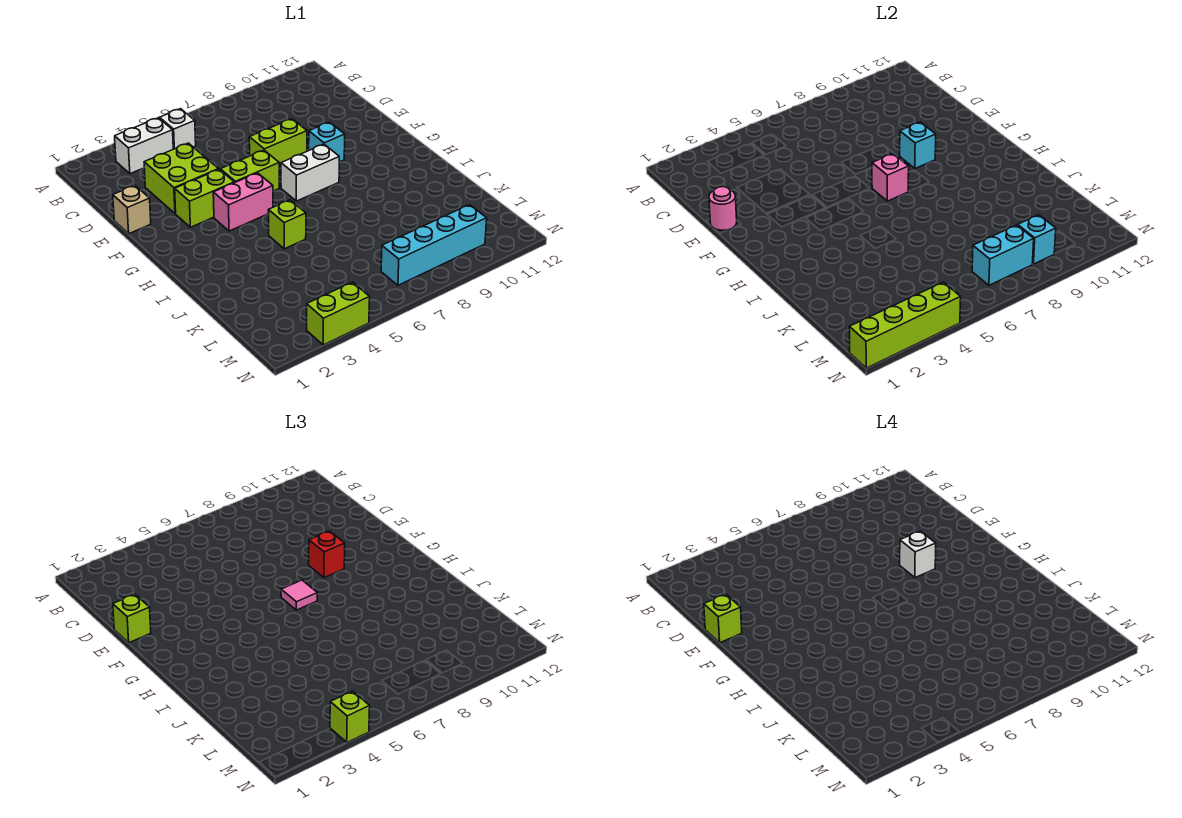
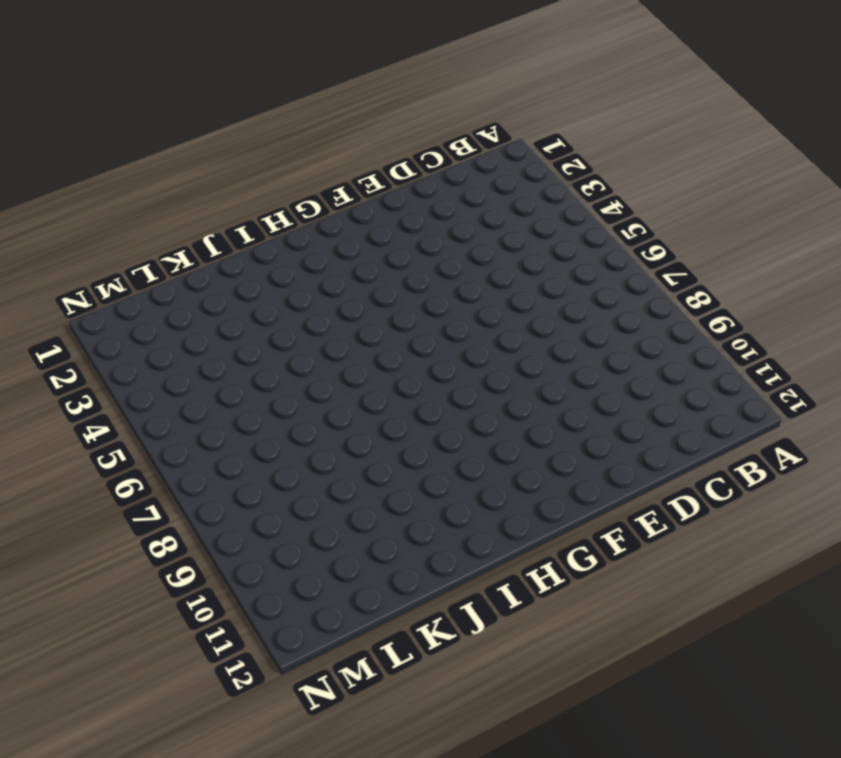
none -> white brick B3:B4 level 1
none -> white brick B5 level 1
none -> lime brick D3:E4 level 1

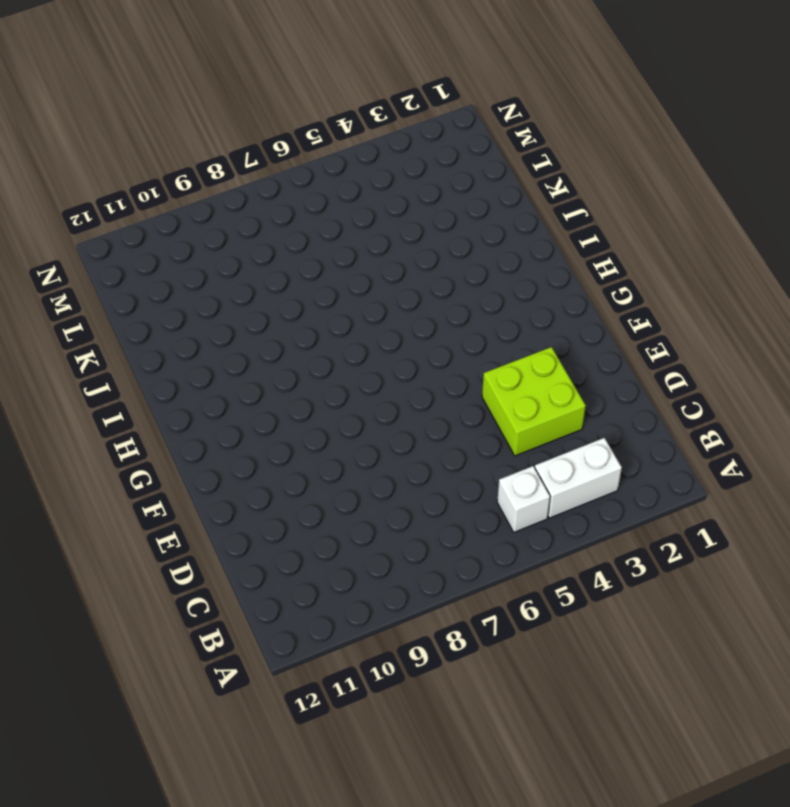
none -> tan brick E1 level 1
none -> lime brick E7:E8 level 1
none -> lime brick F3:F4 level 1

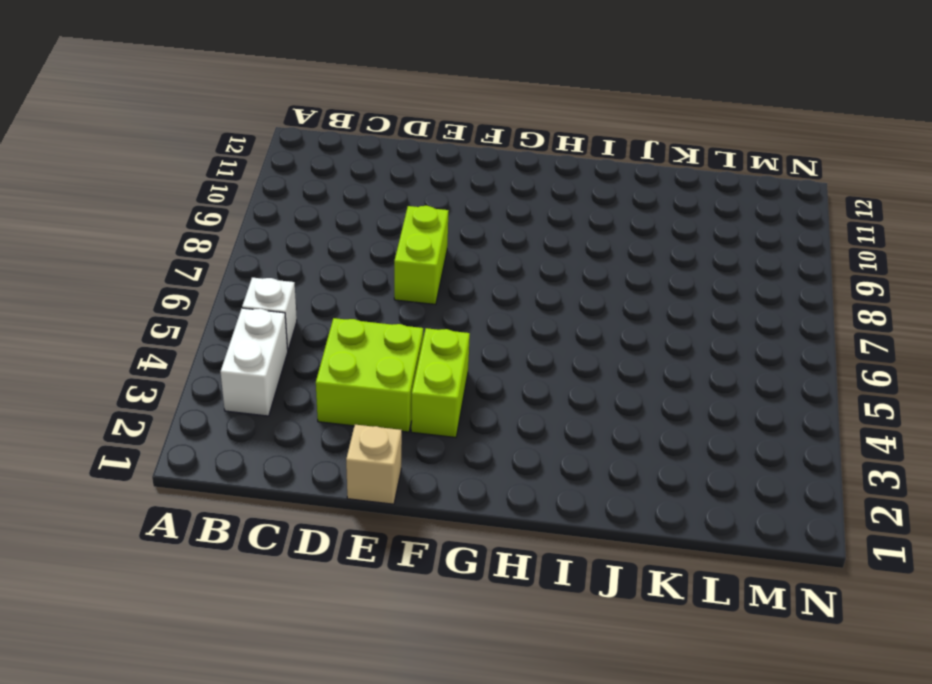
none -> lime brick F5:F6 level 1
none -> cyan brick F9 level 1
none -> pink brick G4:G5 level 1

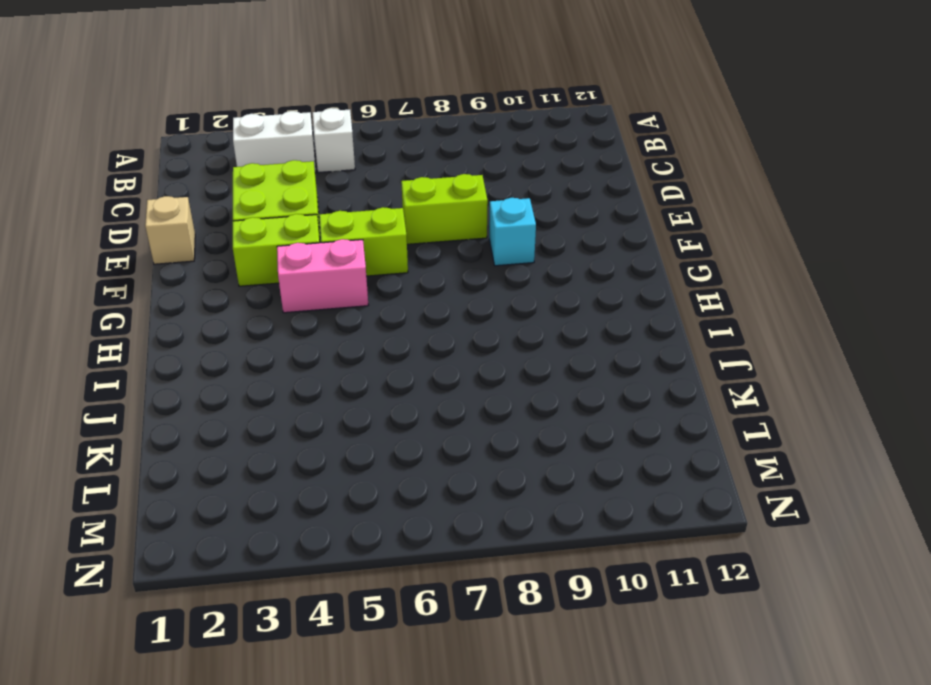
none -> white brick G7:G8 level 1
none -> lime brick I5 level 1
none -> cyan brick M7:M10 level 1

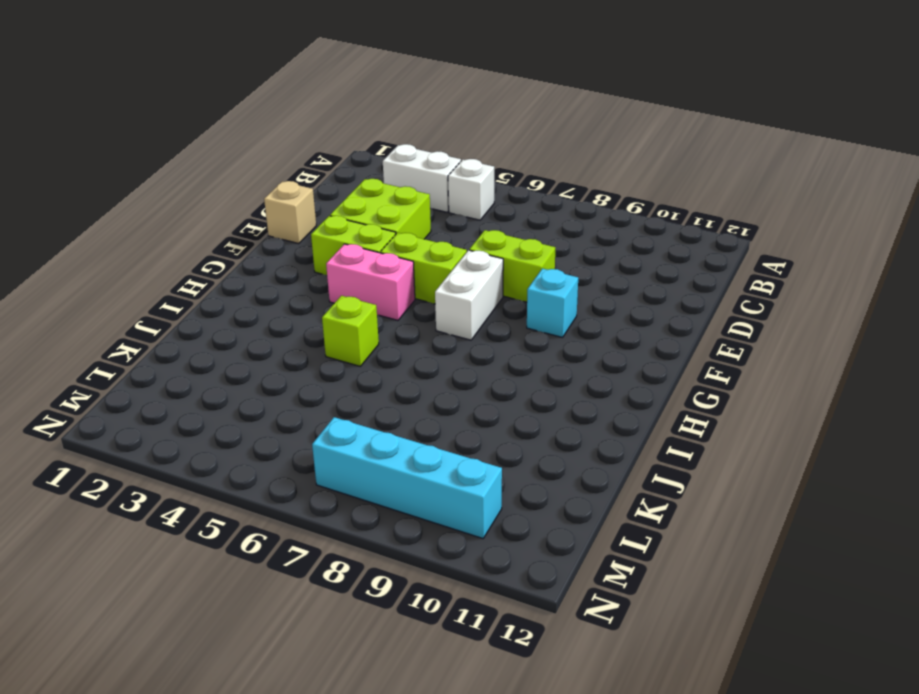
white brick F7:G7 level 1 -> white brick G7:G8 level 1
none -> lime brick N3:N4 level 1
none -> pink round brick E1 level 2
none -> cyan brick F9 level 2

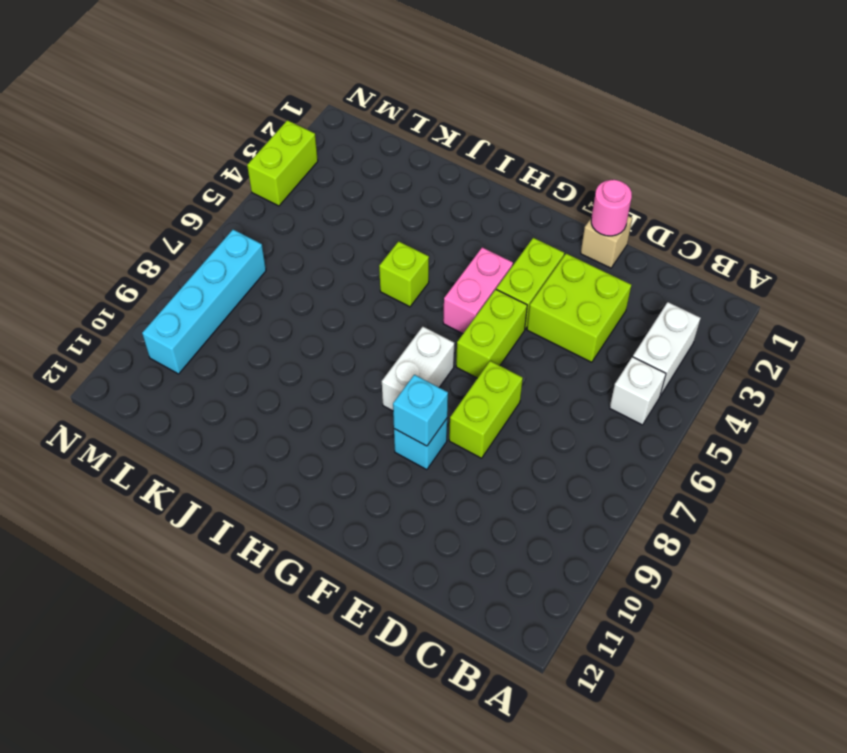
none -> pink brick G7 level 2
none -> cyan brick M7:M8 level 2
none -> cyan brick M9 level 2

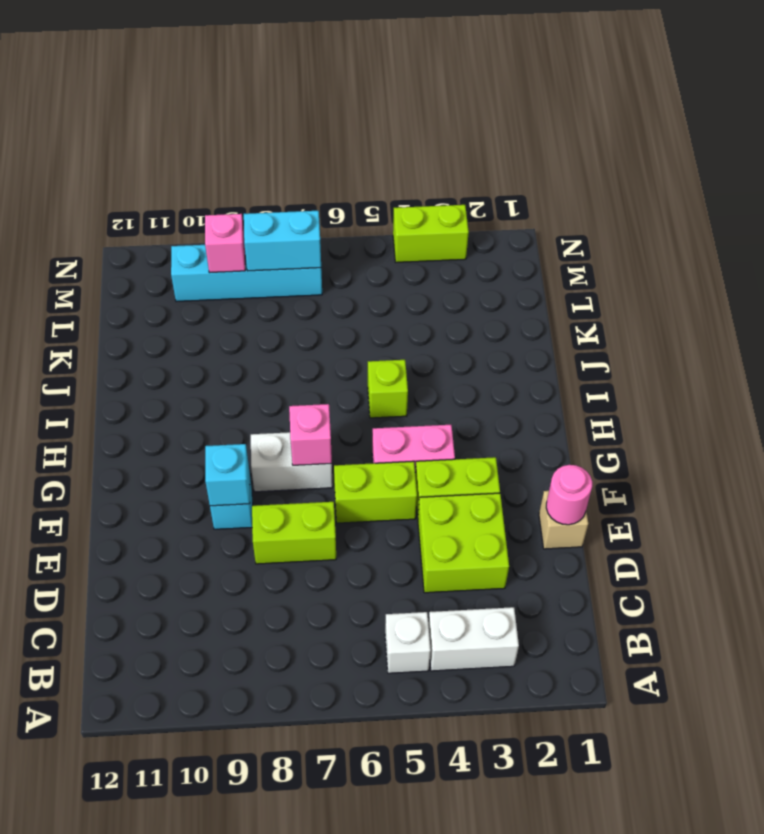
pink brick M9 level 2 -> cyan brick M9 level 2
none -> lime brick N1:N4 level 2
none -> lime brick E1 level 3
none -> red brick F9 level 3

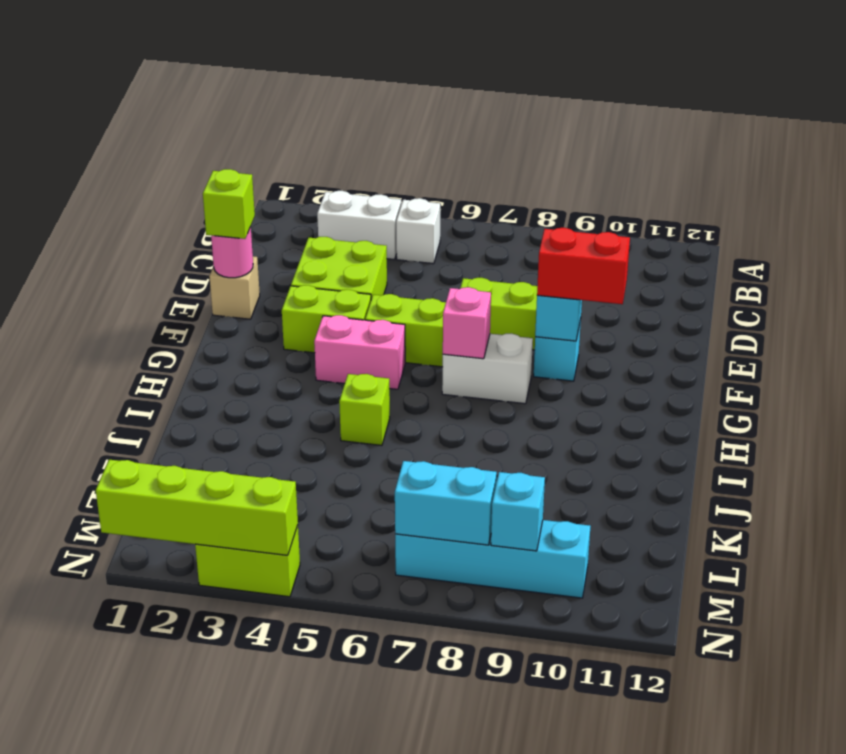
red brick F9:F10 level 3 -> red brick F9 level 3
none -> pink tile G7 level 3
none -> lime brick N4 level 3
none -> lime brick E1 level 4

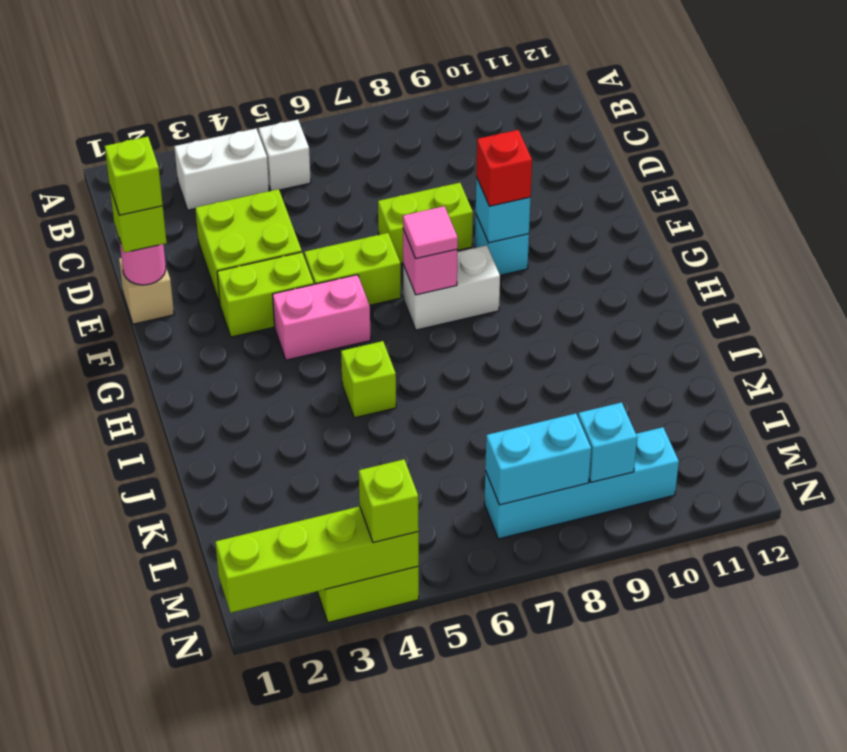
none -> white brick F9 level 4

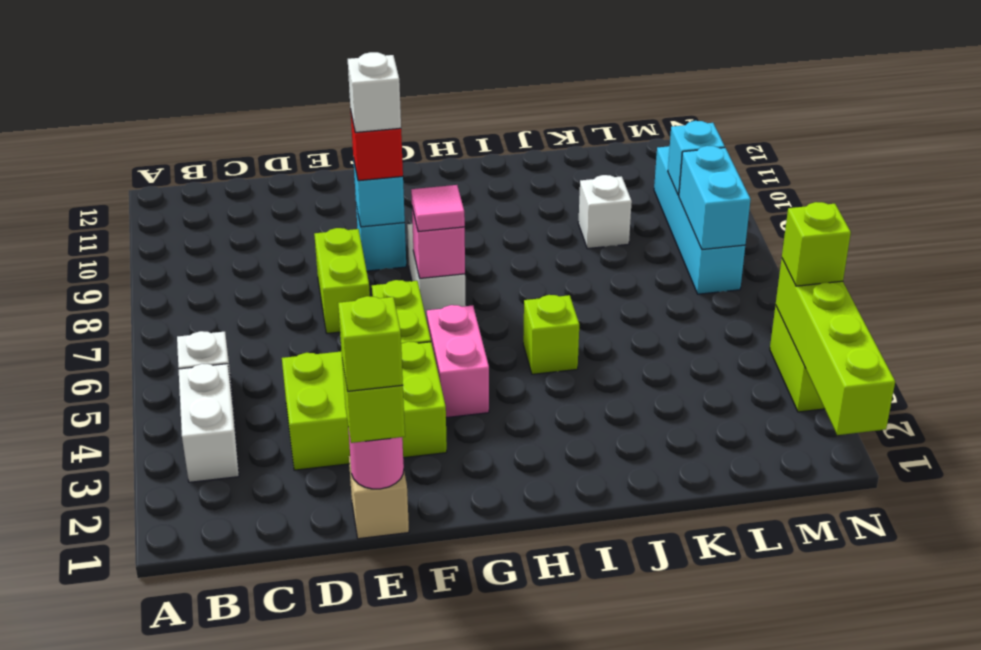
white brick K9 level 1 -> none

